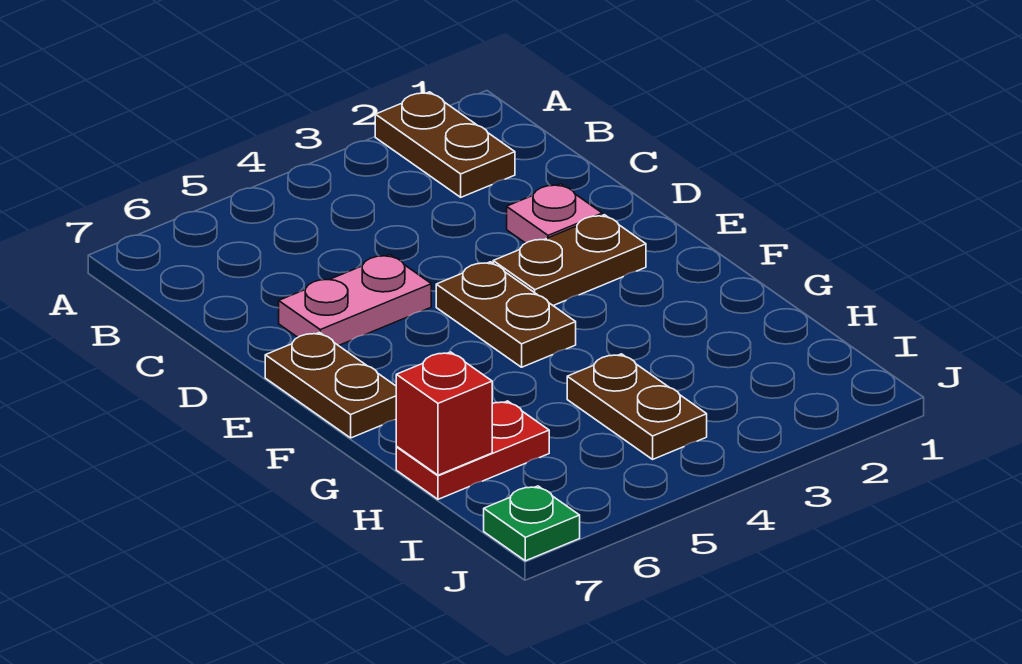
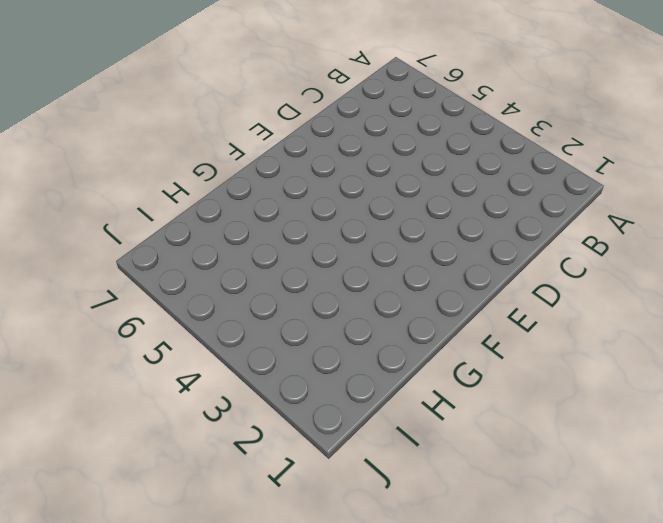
none -> brown plate A2:B2 level 1
none -> pink plate D2 level 1

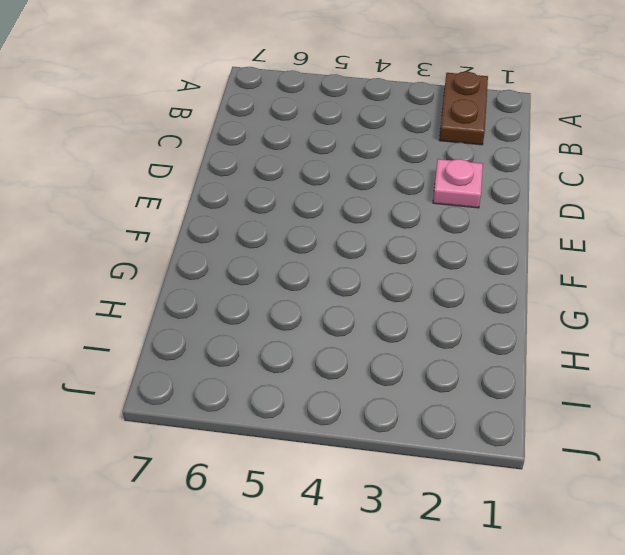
none -> pink plate D5:D6 level 1
none -> brown plate E2:E3 level 1

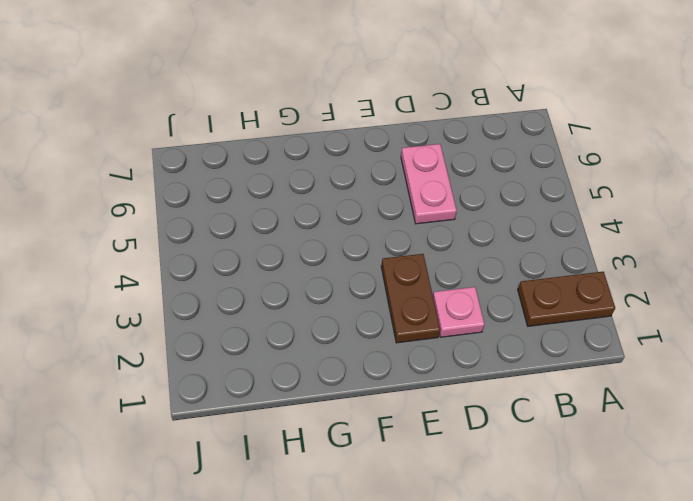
none -> brown plate E4:F4 level 1
none -> brown plate E7:F7 level 1

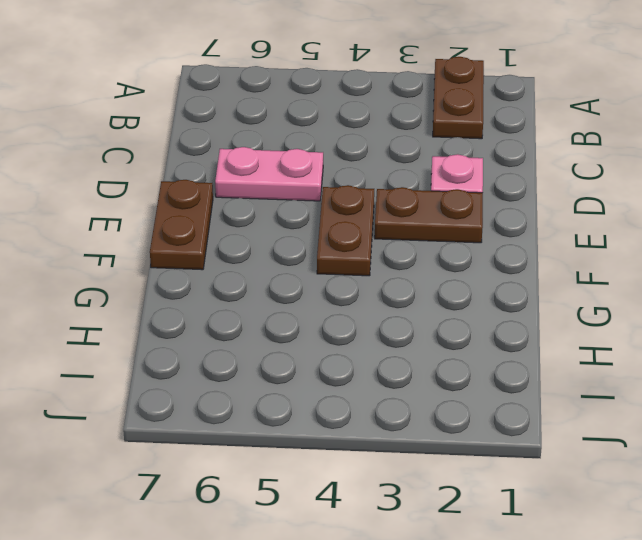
none -> brown plate H4:I4 level 1
none -> red plate H6:H7 level 1

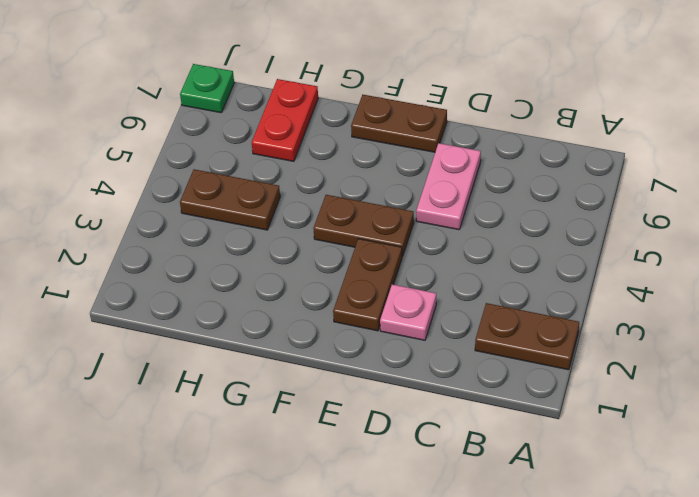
none -> red brick H7 level 2

